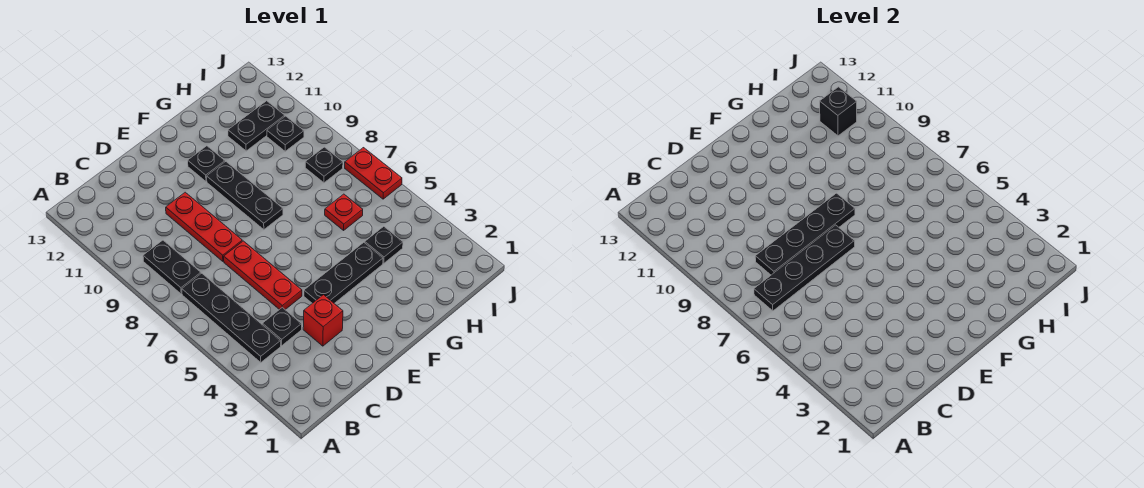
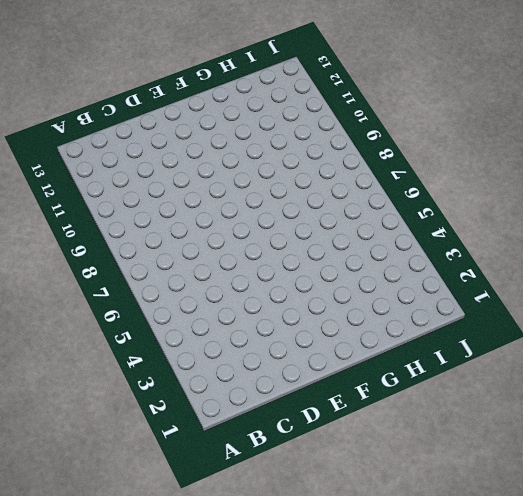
none -> black plate B4:B7 level 1
none -> black plate B8:B9 level 1
none -> black plate C4 level 1

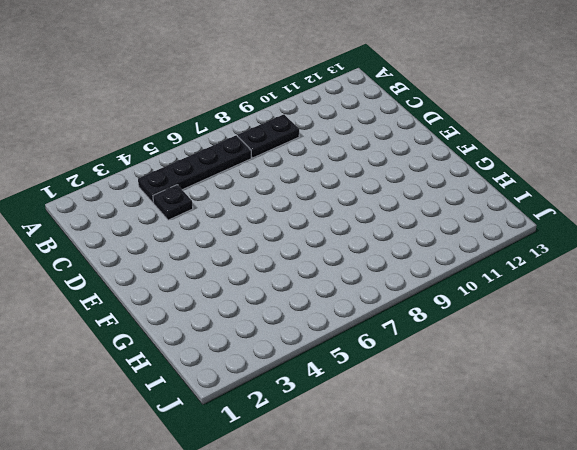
none -> red brick D3 level 1
none -> red plate D5:D7 level 1
none -> red plate D8:D10 level 1

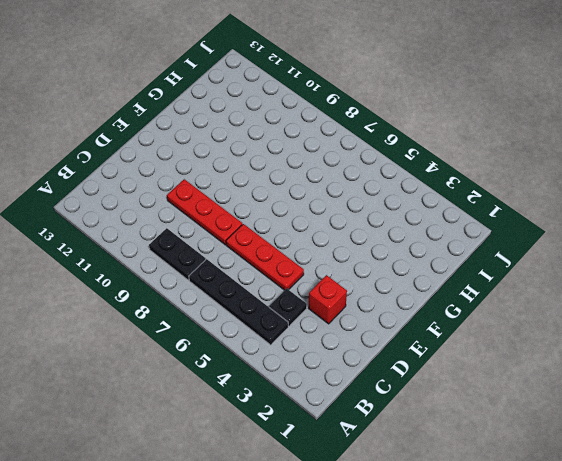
none -> black plate E4:G4 level 1
none -> black plate F8:F10 level 1
none -> black plate F11 level 1

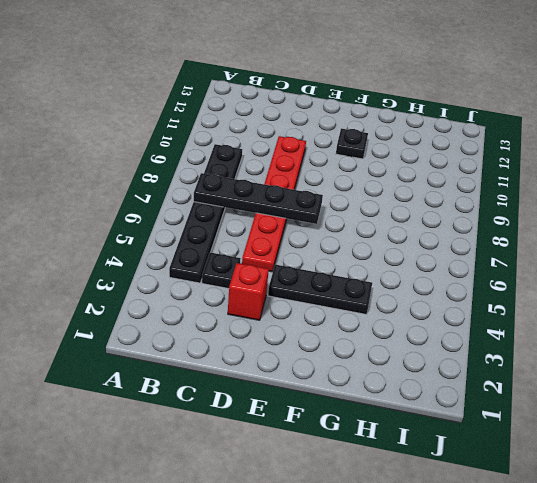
none -> black plate F8:F10 level 1
none -> black plate H4 level 1
none -> red plate H6 level 1

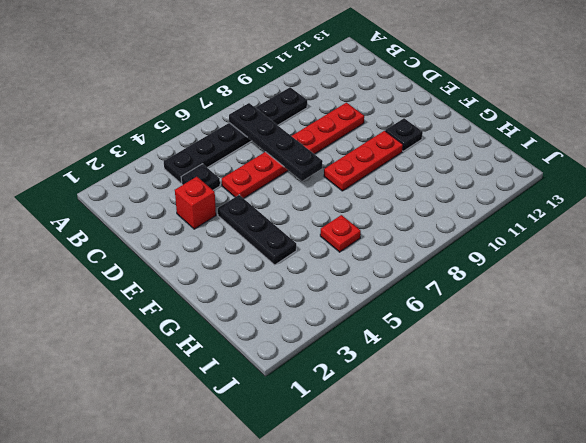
red plate F8:F10 level 1 -> black plate F8:F10 level 1
none -> black plate H4 level 1
none -> black plate H11:I11 level 1
none -> black plate I8 level 1

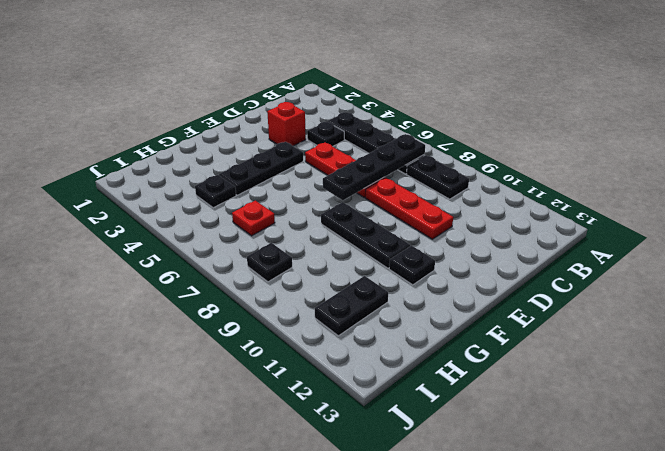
none -> black plate I10 level 1
none -> red plate J6:J7 level 1
none -> black plate C8:F8 level 2

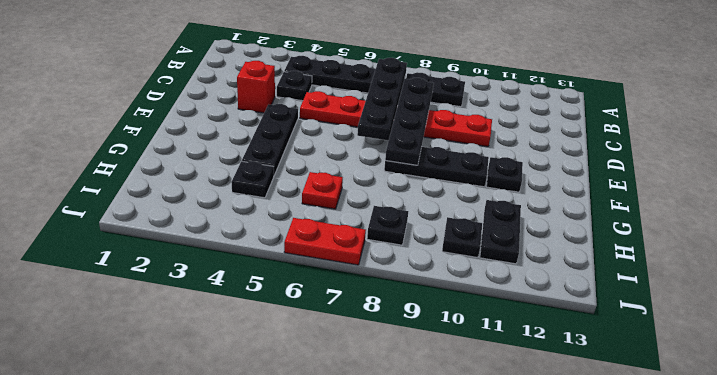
none -> black brick I11 level 2

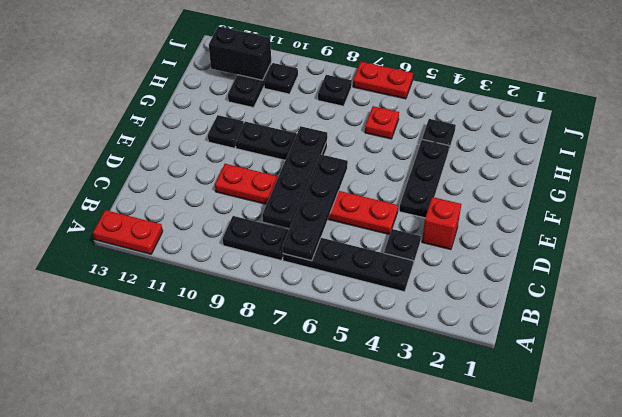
red plate A12:A13 level 1 -> none
black brick I11:I12 level 2 -> black brick I11 level 2

